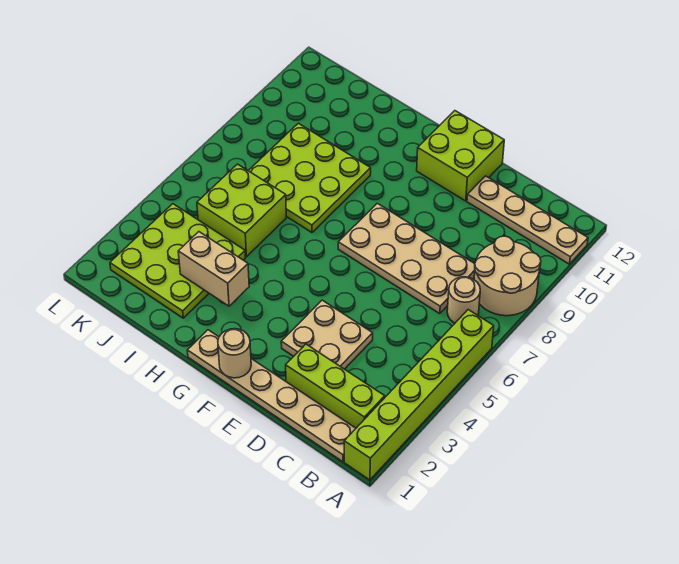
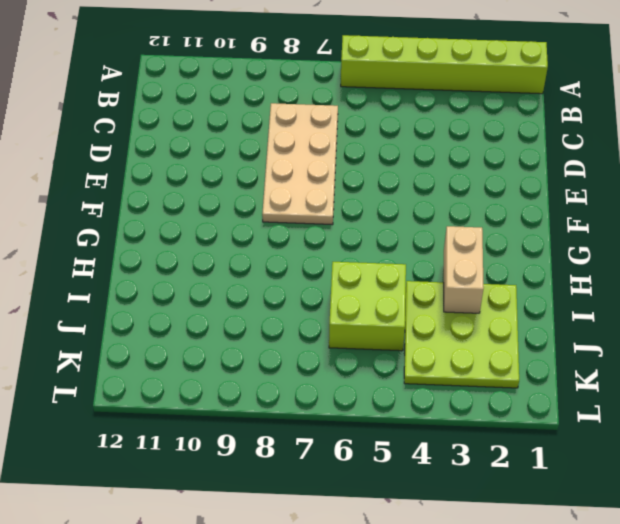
none -> tan round brick A8:B9 level 1
none -> tan plate A11:D11 level 1
none -> tan plate B1:G1 level 1

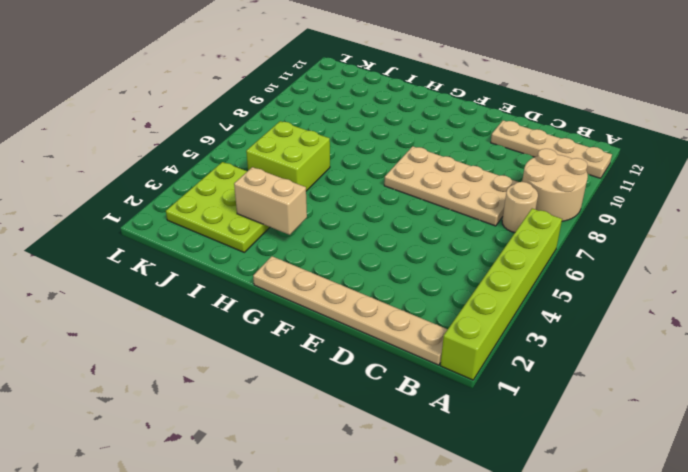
none -> lime brick B2:D2 level 1
none -> tan plate D3:E4 level 1
none -> lime brick E11:F12 level 1

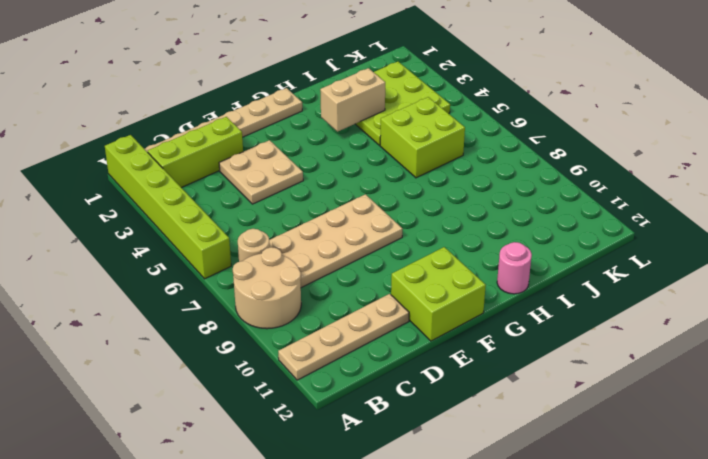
pink round brick H12 level 1 -> none
none -> lime plate H7:J9 level 1
none -> tan round brick F1 level 2

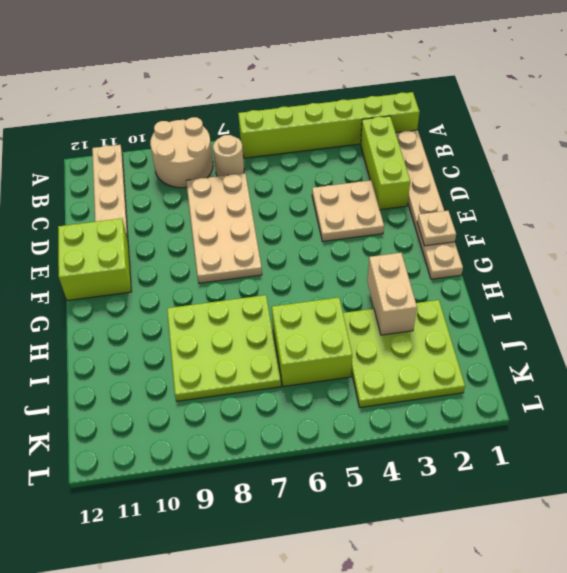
tan plate F1 level 2 -> tan round brick F1 level 2

